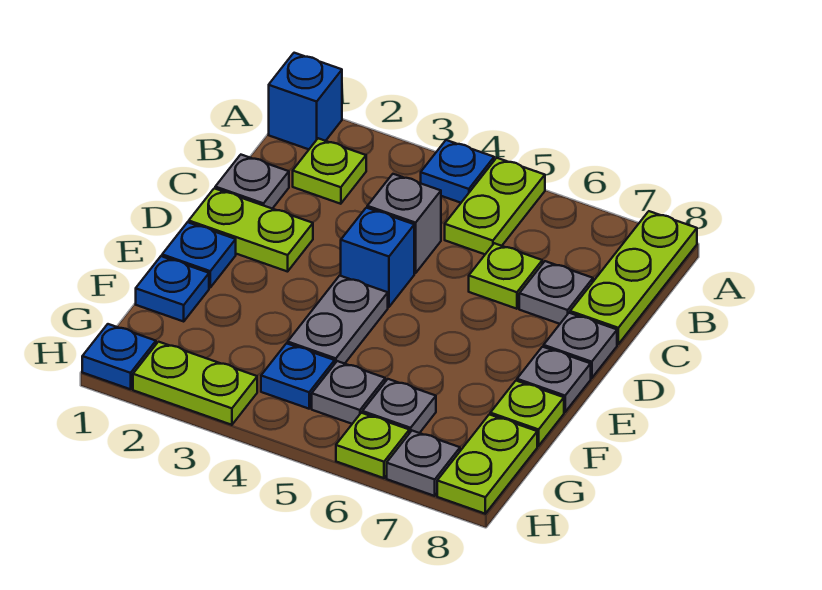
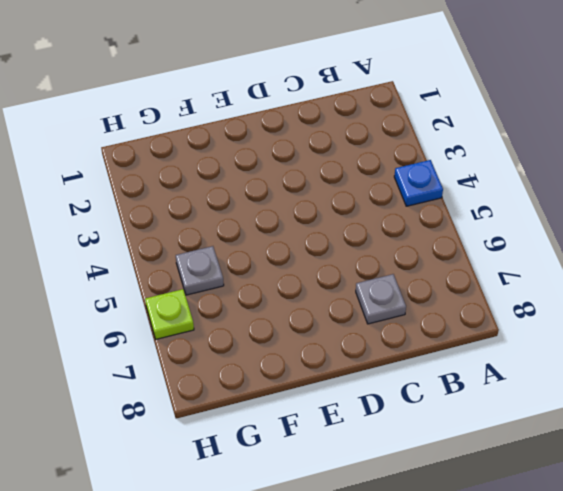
none -> blue brick A1 level 1
none -> lime plate A5:B5 level 1
none -> lime plate A8:C8 level 1

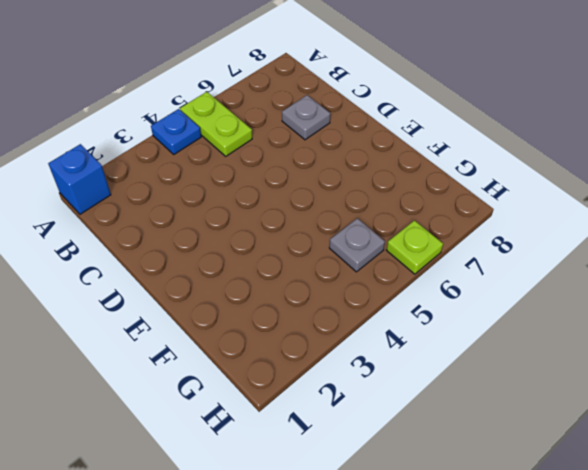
none -> lime plate A8:C8 level 1
none -> lime plate B2 level 1
none -> grey plate C1 level 1

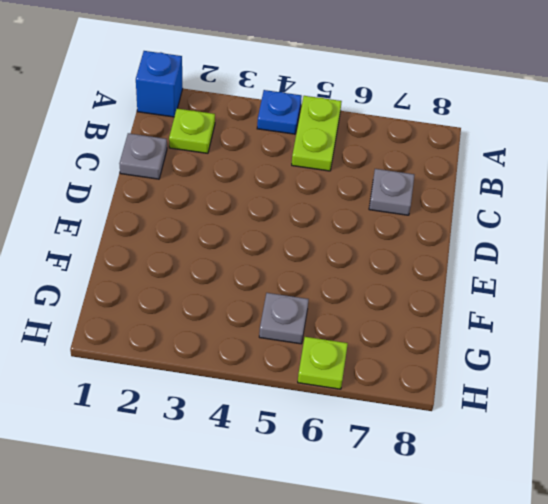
none -> lime plate A8:C8 level 1
none -> grey brick C4 level 1
none -> lime plate C6 level 1

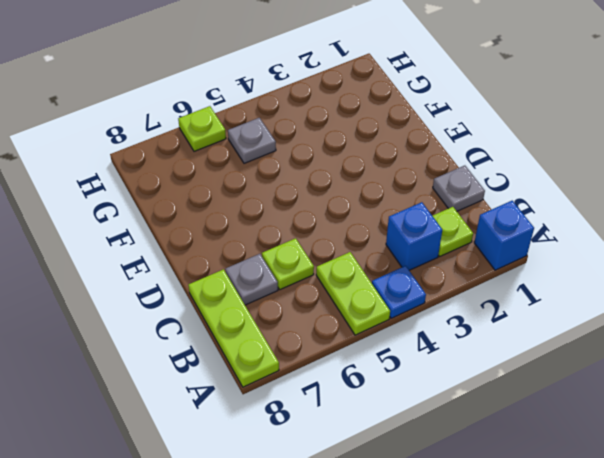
blue brick B3 level 1 -> blue brick D4 level 1
none -> grey brick C4 level 1
none -> lime plate D1:D2 level 1
none -> grey plate D8 level 1

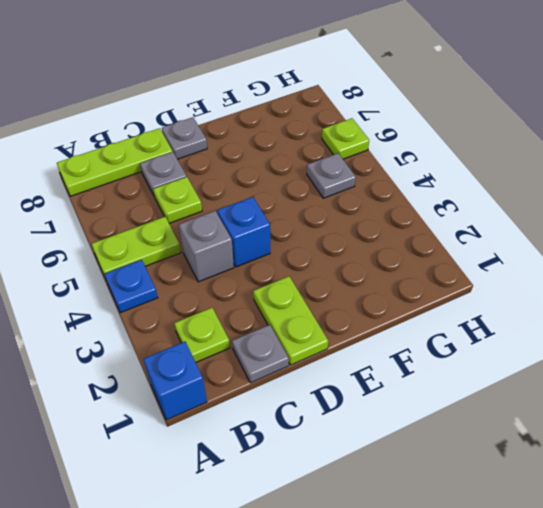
none -> blue plate E1 level 1
none -> grey plate E4:F4 level 1
none -> grey plate E8 level 1

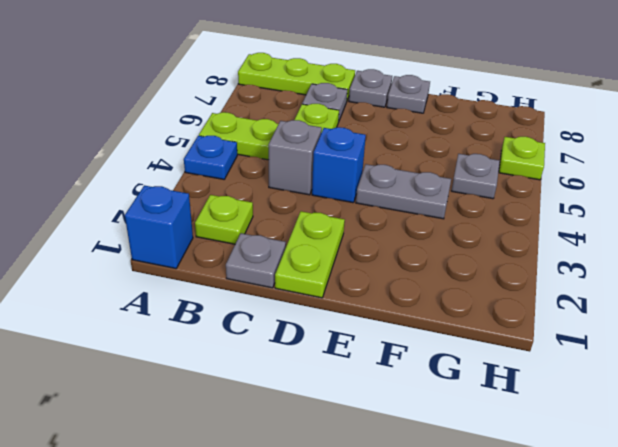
none -> blue plate E1 level 1
none -> blue plate F1 level 1
none -> lime plate F8 level 1

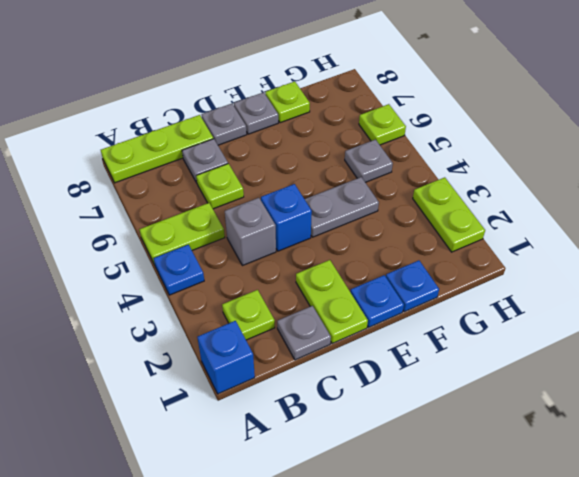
none -> blue plate G4 level 1
none -> grey plate G6 level 1
none -> lime plate G8:H8 level 1

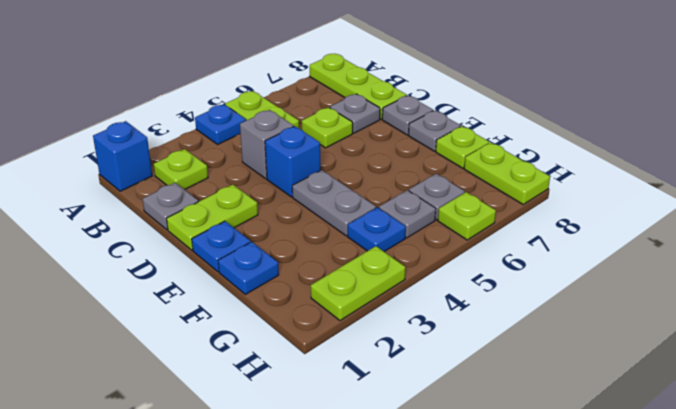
none -> blue plate H1 level 1
none -> grey plate H7 level 1

